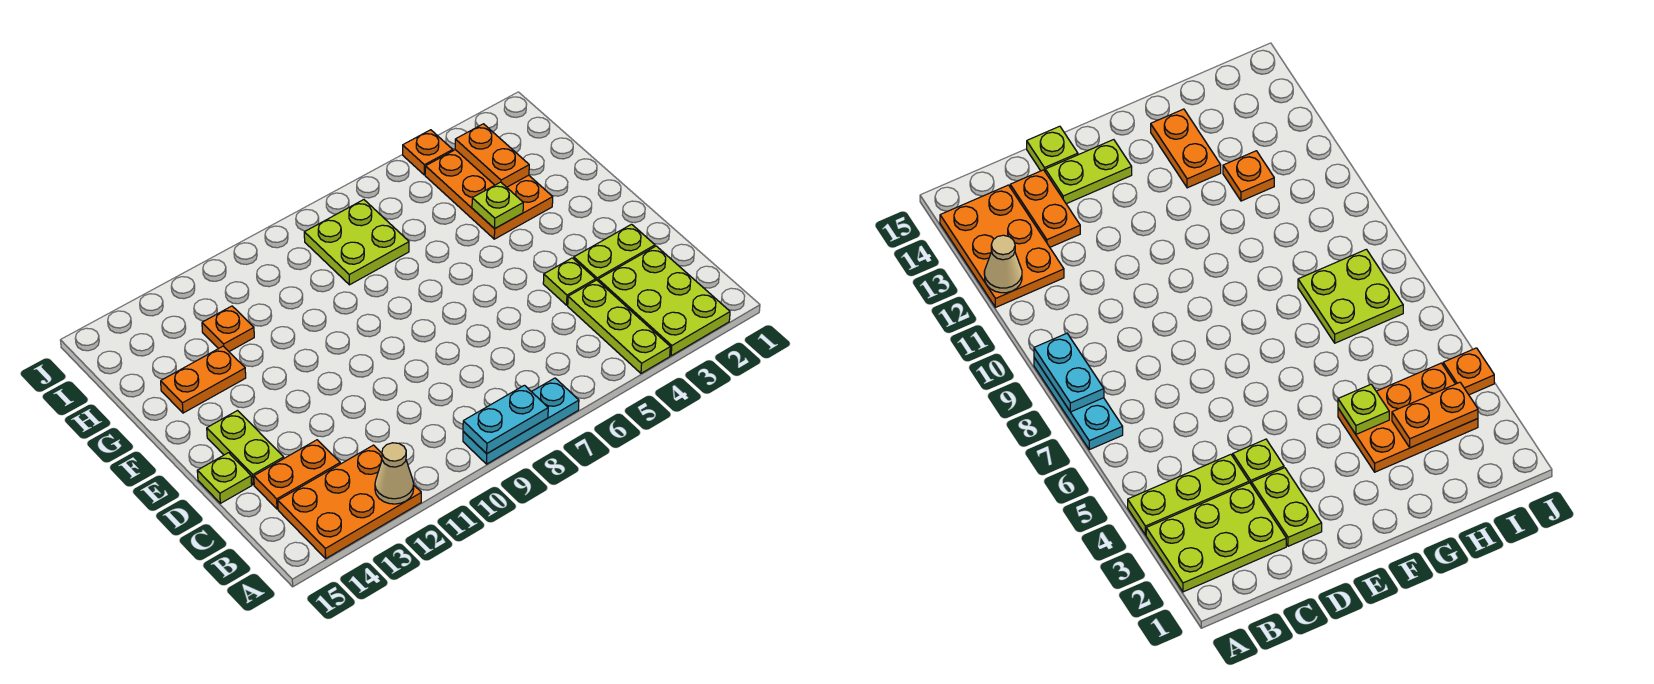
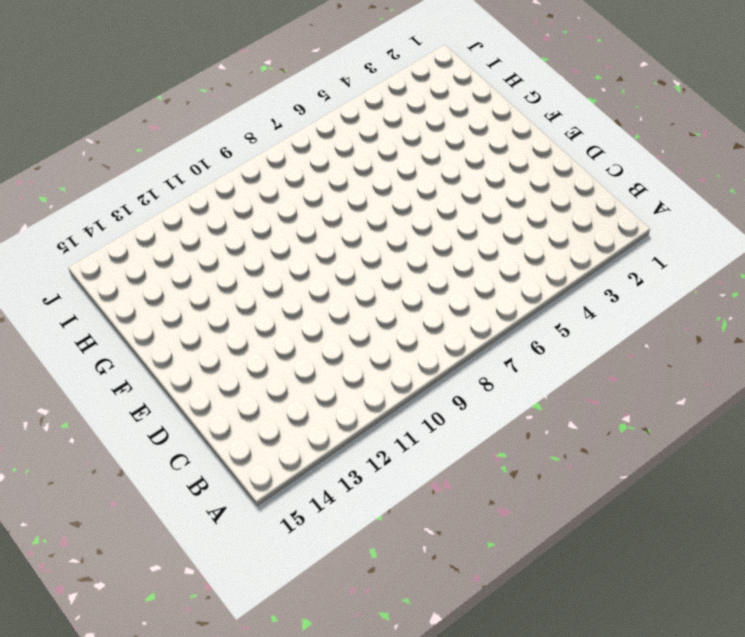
none -> lime plate A2:C3 level 1
none -> lime plate A4:C4 level 1
none -> cyan plate A7:A9 level 1

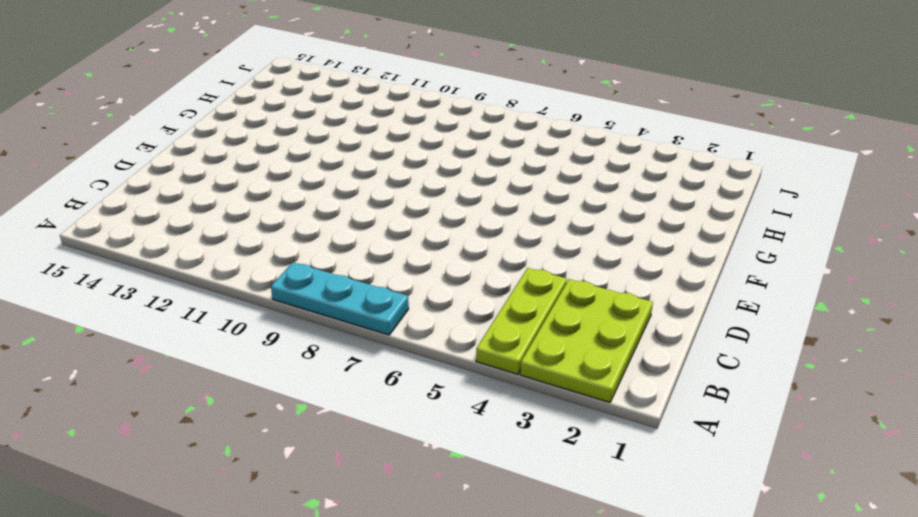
none -> orange plate A12:B14 level 1
none -> orange plate C13:C14 level 1
none -> lime plate D2:D3 level 1

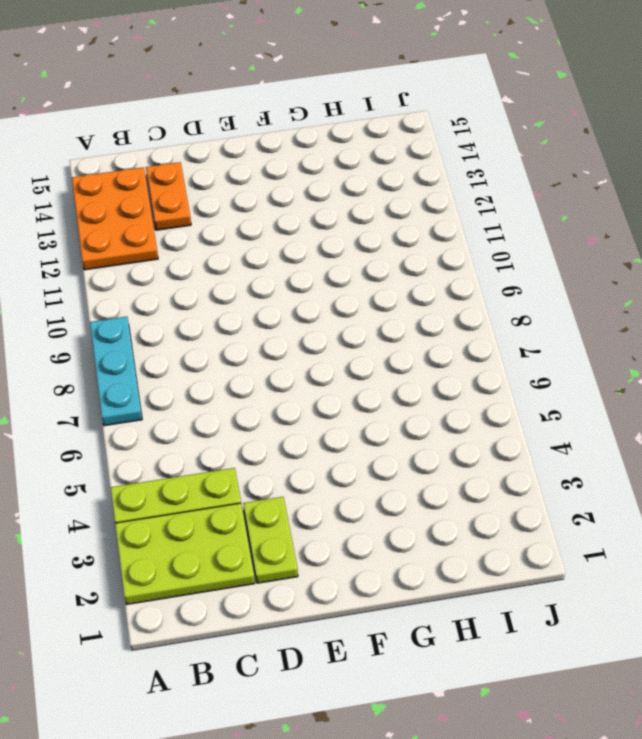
none -> lime plate D4 level 1
none -> lime plate D14:E14 level 1
none -> lime plate D15 level 1

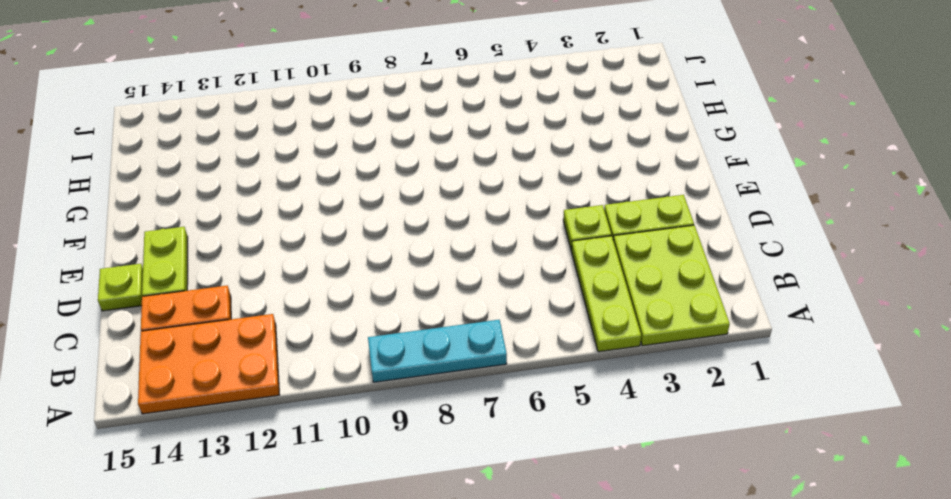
none -> orange plate G3:I4 level 1
none -> orange plate G13:G14 level 1
none -> lime plate H7:I8 level 1

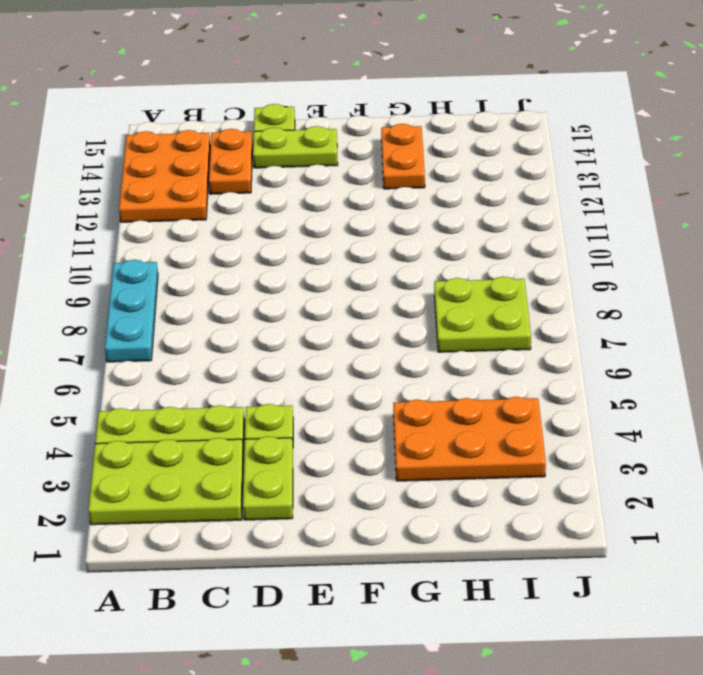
none -> orange plate H12 level 1
none -> orange plate J4 level 1
none -> cyan plate A8:A9 level 2

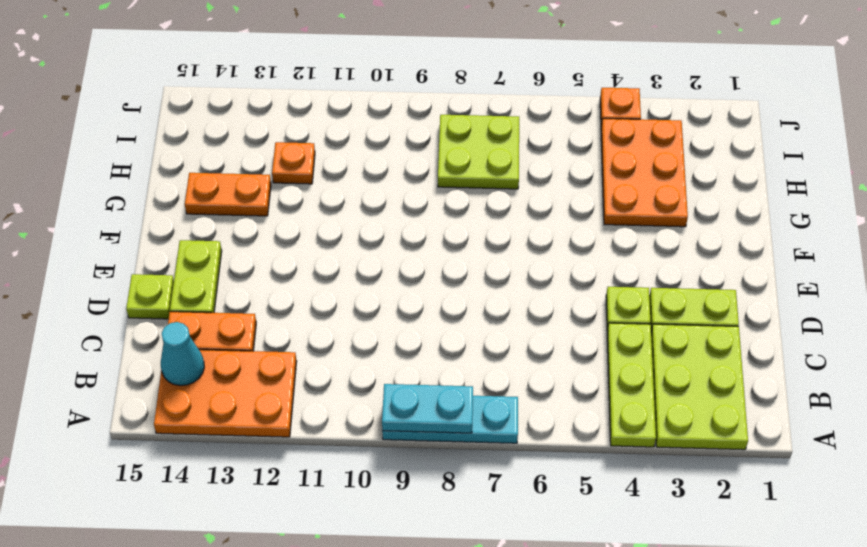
cyan cone B14 level 2 -> none
none -> tan cone A12 level 2
none -> lime plate G4 level 2
none -> orange plate H3:I3 level 2

